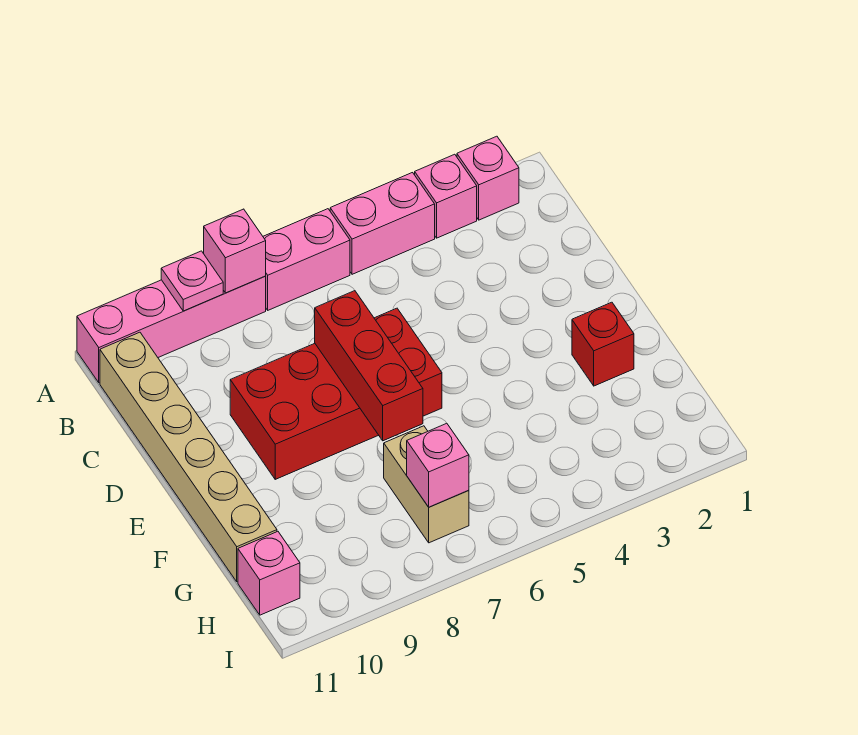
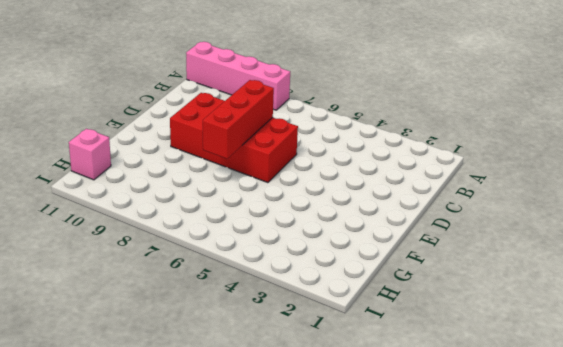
none -> pink brick A2 level 1
none -> pink brick A3 level 1
none -> pink brick A4:A5 level 1

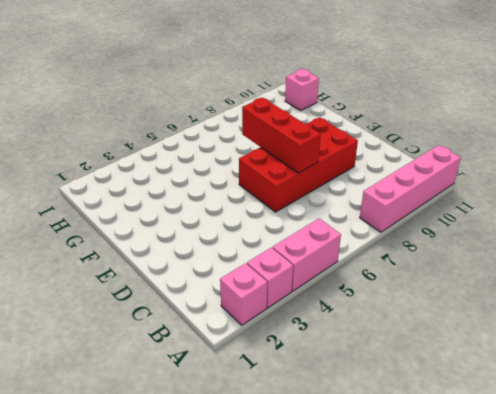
none -> pink brick A6:A7 level 1
none -> tan brick B11:G11 level 1
none -> red brick F2 level 1

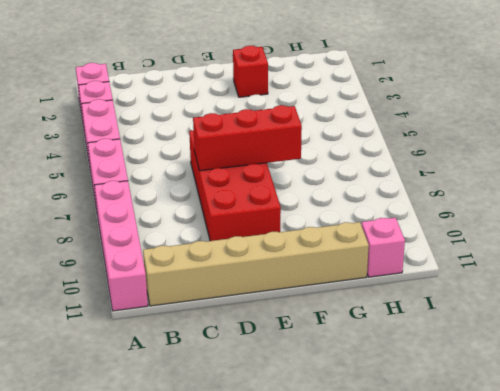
none -> tan brick G7:H7 level 1
none -> pink brick A8 level 2
none -> pink plate A9 level 2

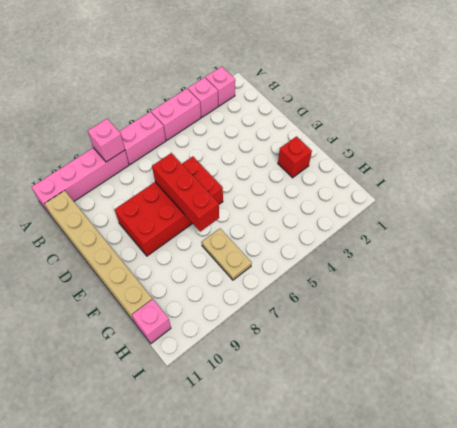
tan plate G7:H7 level 1 -> tan brick G7:H7 level 1
none -> pink plate A9 level 2
none -> pink brick H7 level 2

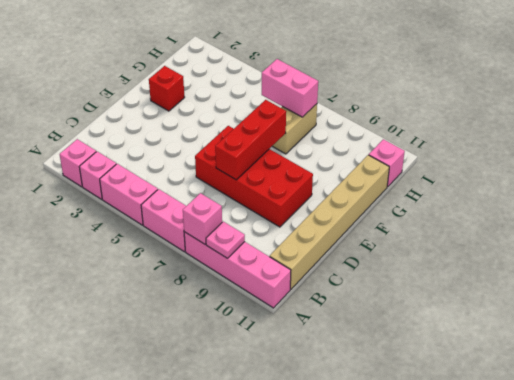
pink brick H6:H7 level 2 -> pink brick H7 level 2

